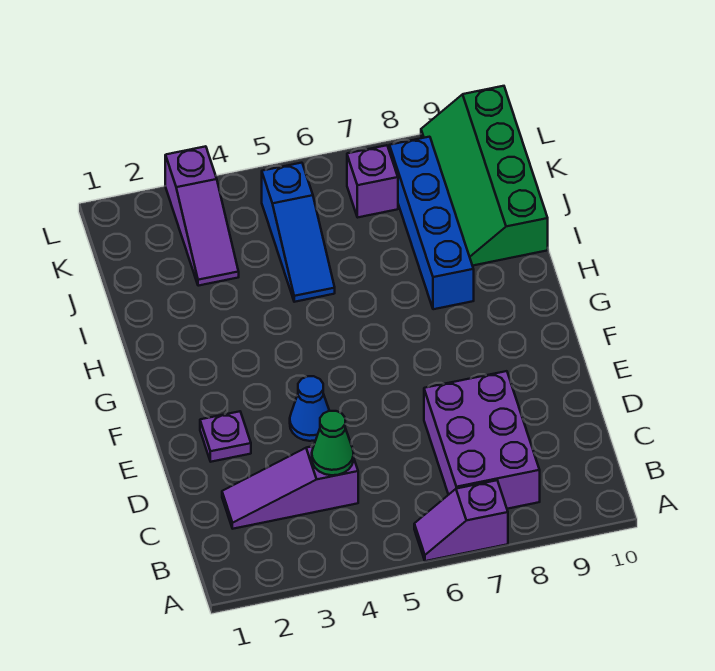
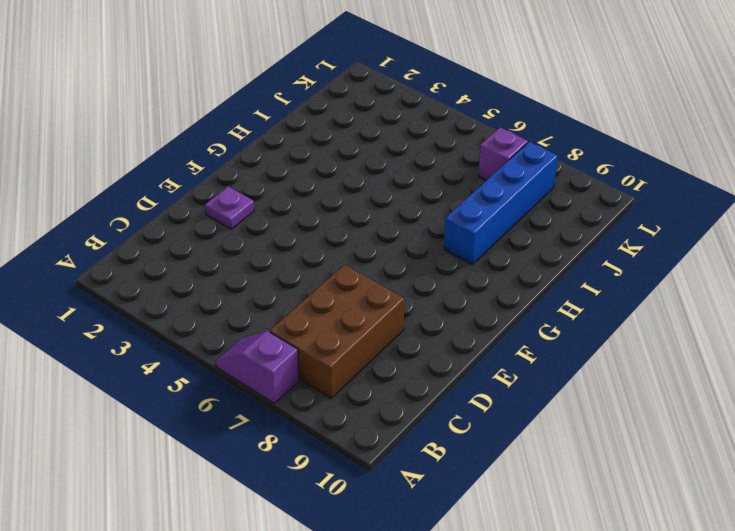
brown brick B7:D8 level 1 -> purple brick B7:D8 level 1
none -> purple slope C2:C4 level 1 top 4
none -> blue cone E4 level 1

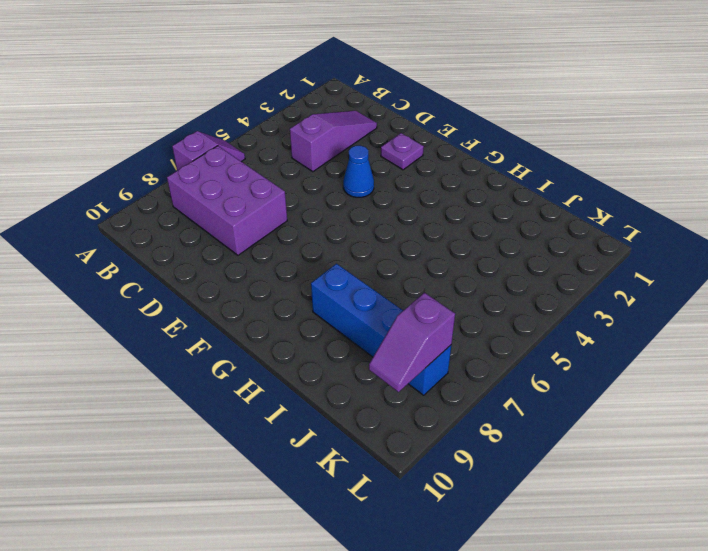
purple slope K8:K9 level 2 top 8 -> none
none -> blue slope I5:K5 level 1 top K
none -> green slope I9:L10 level 1 top 10

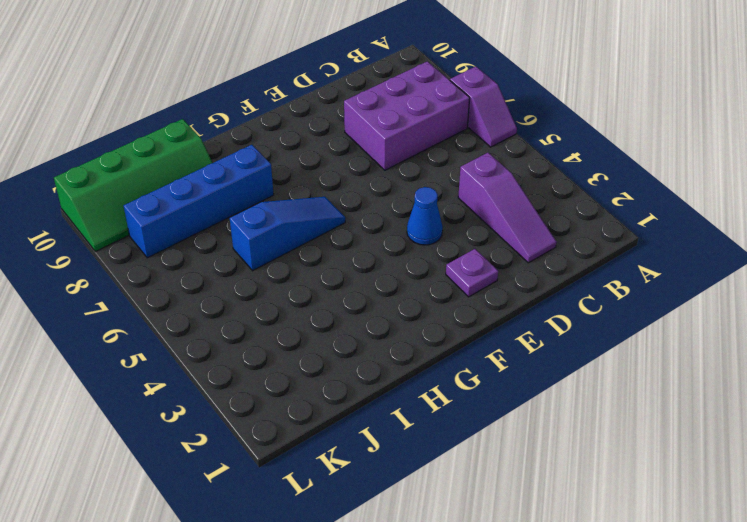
blue slope G6:I6 level 1 top I -> blue slope I5:K5 level 1 top K
none -> purple slope J3:L3 level 1 top L
none -> purple brick K7 level 1

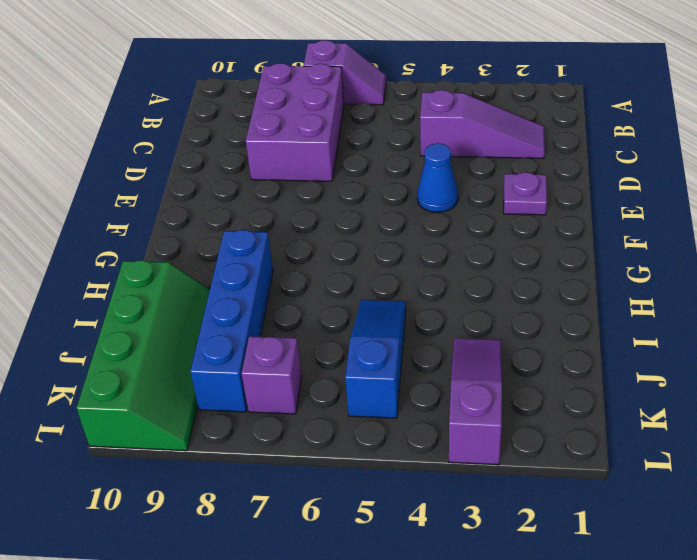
none -> green cone C4 level 2

